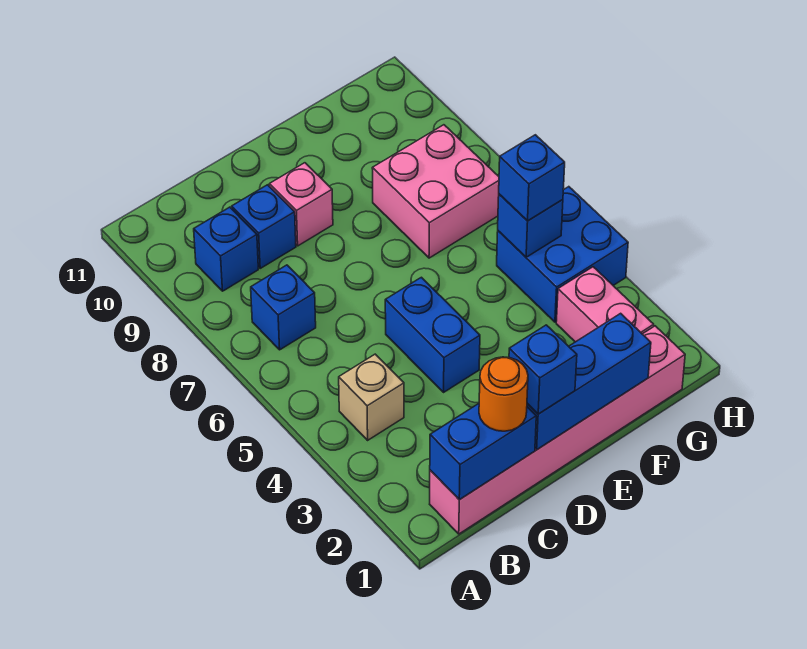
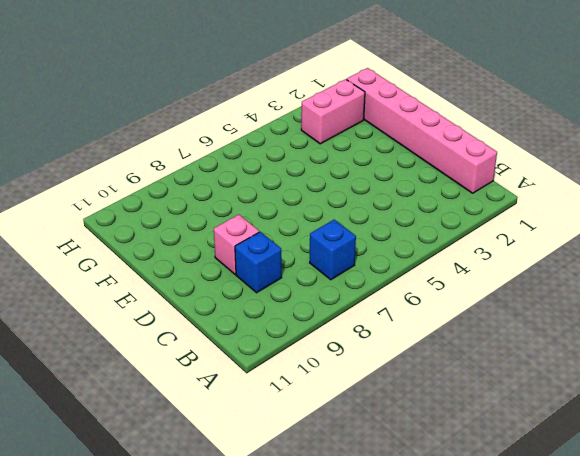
none -> tan brick B4 level 1
none -> blue brick B9 level 1
none -> blue brick D4:D5 level 1

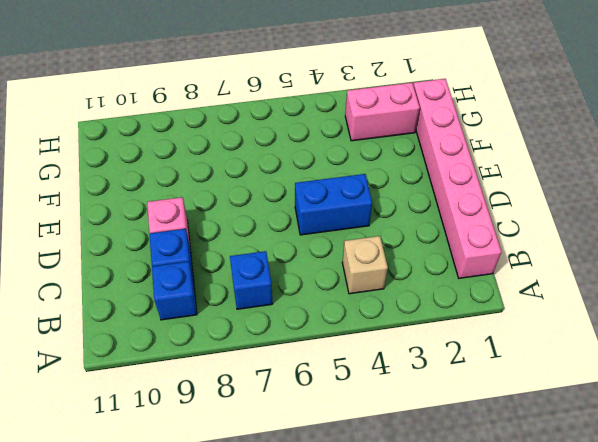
none -> pink brick F7:G8 level 1
none -> blue brick G4:H5 level 1
none -> blue brick B1:C1 level 2

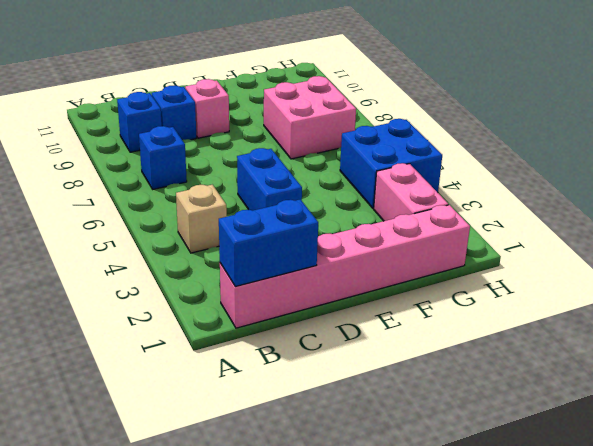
none -> blue brick D1:F1 level 2
none -> blue brick G5 level 2
none -> orange round brick C1 level 3

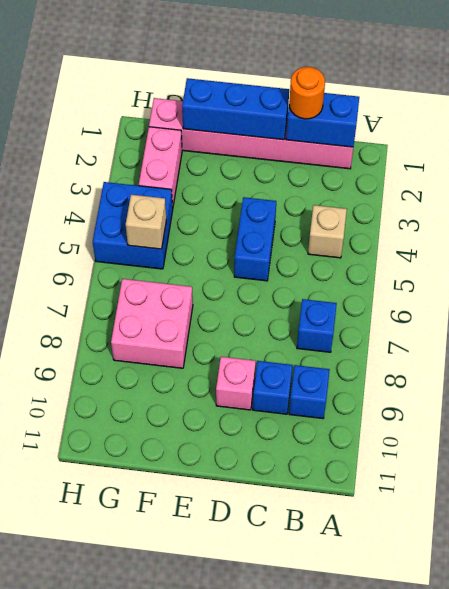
tan brick G5 level 2 -> blue brick G5 level 2
none -> blue brick D1 level 3
none -> blue brick G5 level 3

